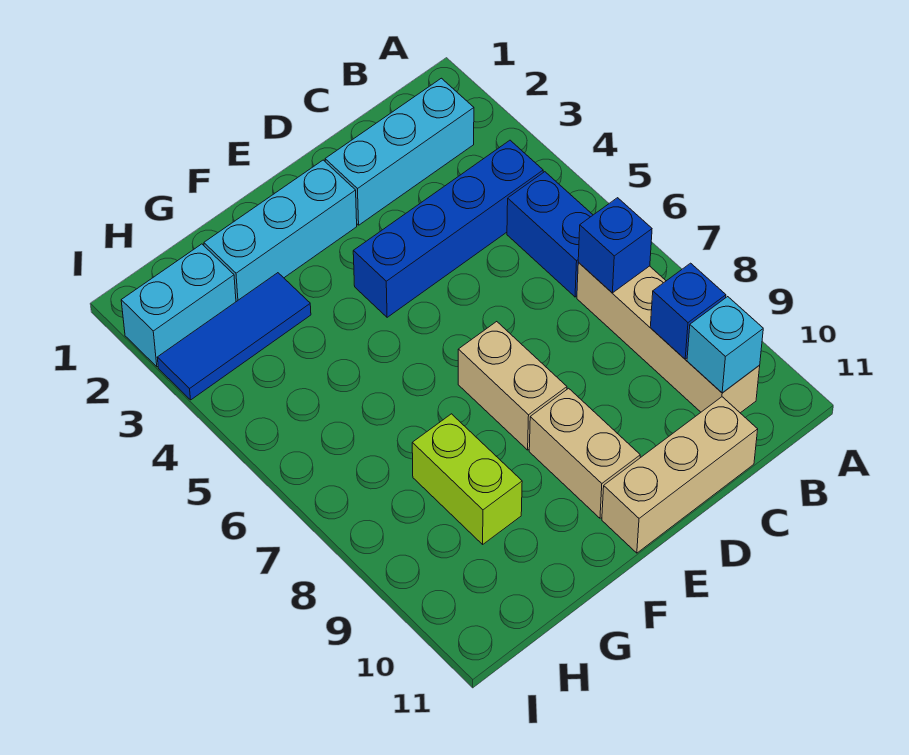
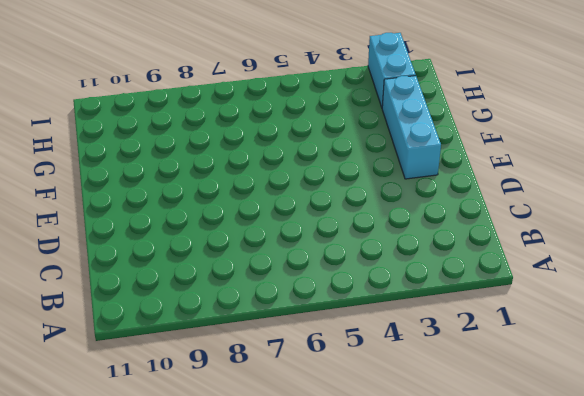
none -> cyan brick B2:D2 level 1
none -> blue brick B4:E4 level 1
none -> blue brick B5:B6 level 1

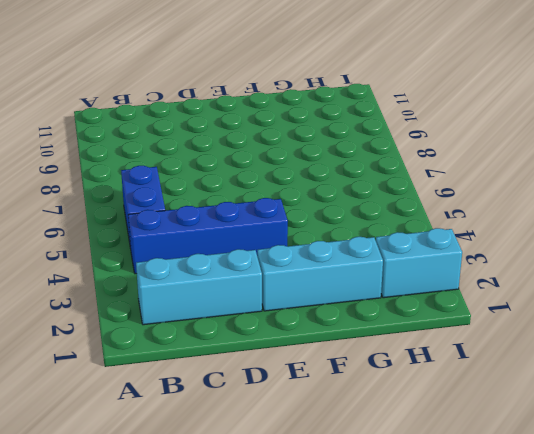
none -> tan brick B7:B10 level 1
none -> tan brick C11:E11 level 1
none -> tan brick E7:E8 level 1

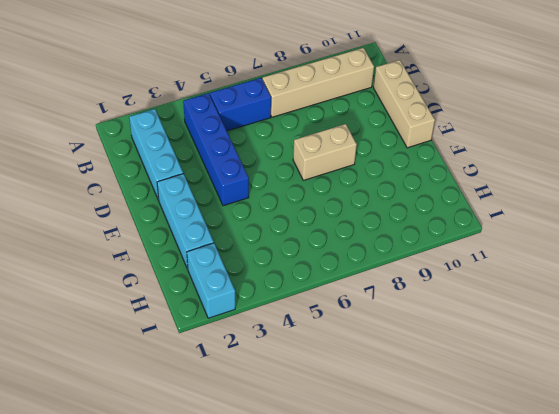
none -> tan brick E9:E10 level 1
none -> blue tile G3:I3 level 1
none -> lime brick G8:G9 level 1

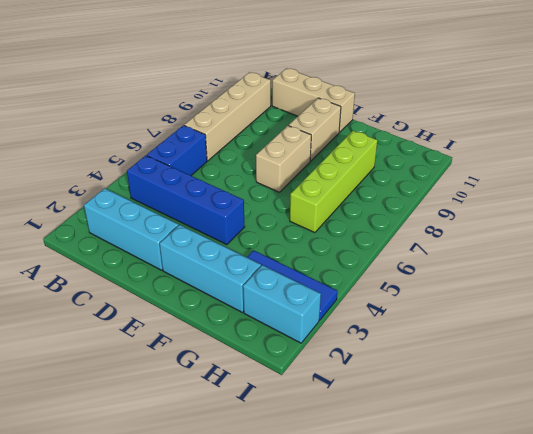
lime brick G6:G9 level 1 -> lime brick G8:G9 level 1
none -> blue brick B7 level 2
none -> blue brick B9 level 2
none -> cyan brick B10 level 2

